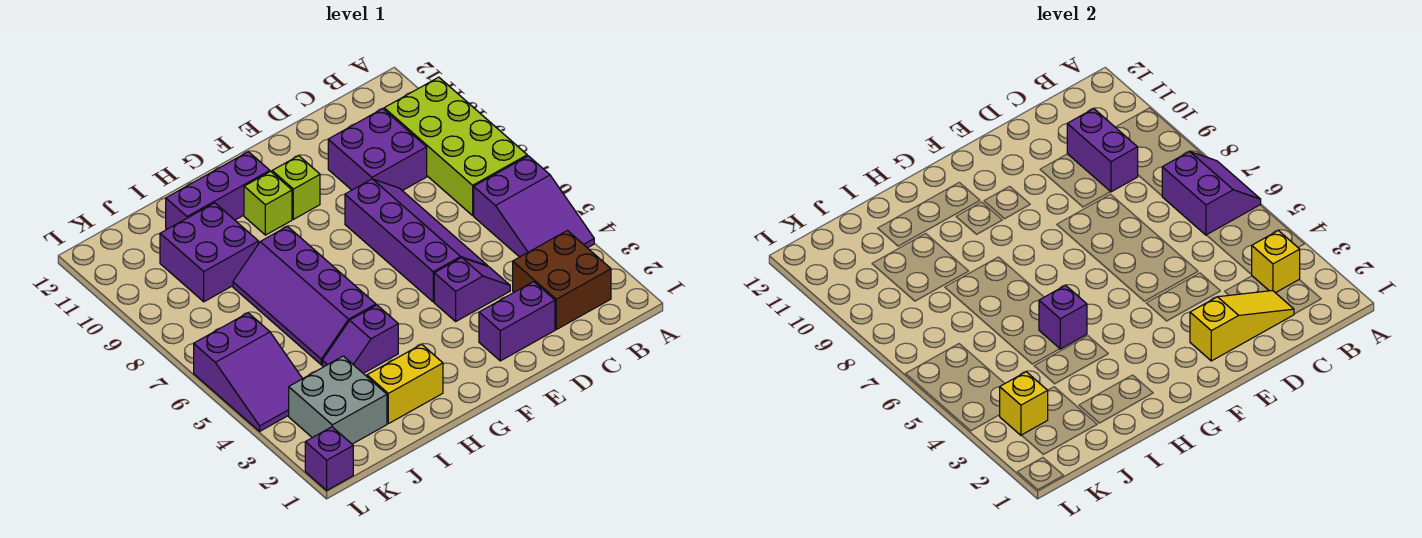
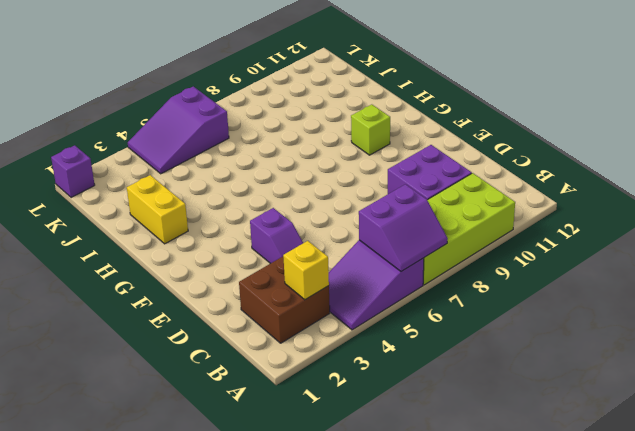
none -> purple brick D2:E2 level 1
none -> purple slope D5:E8 level 1 top E
none -> lime brick F10 level 1

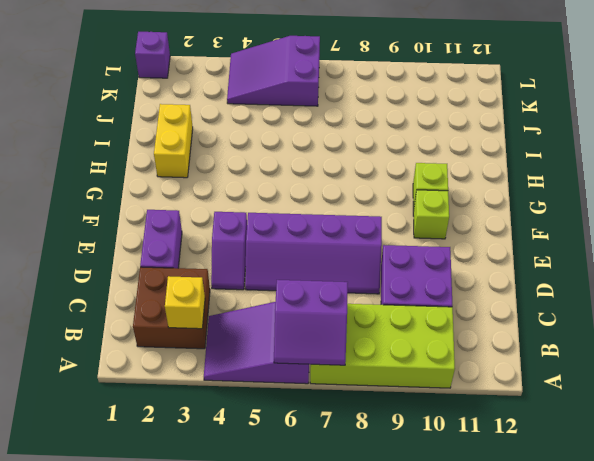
none -> purple brick G11:I11 level 1
none -> purple slope H4:I4 level 1 top H
none -> purple slope H5:I8 level 1 top H

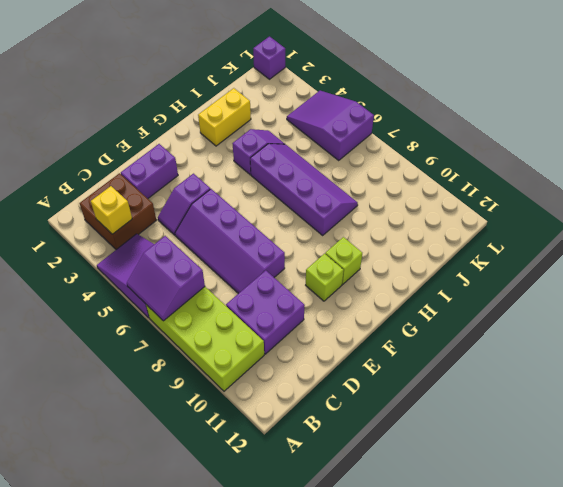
none -> purple brick G11:I11 level 1
none -> purple brick I9:J10 level 1
none -> grey brick J2:K3 level 1

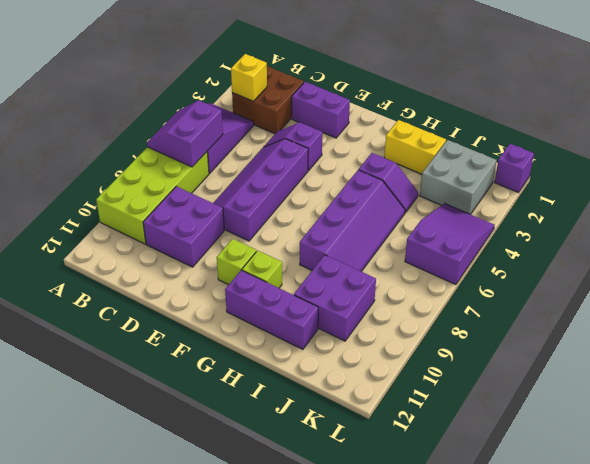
none -> yellow slope C2:E2 level 2 top E
none -> purple brick C9:C10 level 2
none -> purple brick H5 level 2

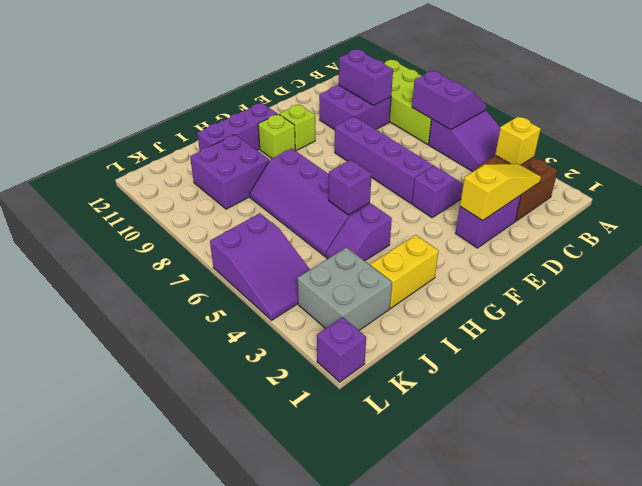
none -> yellow brick K3 level 2

